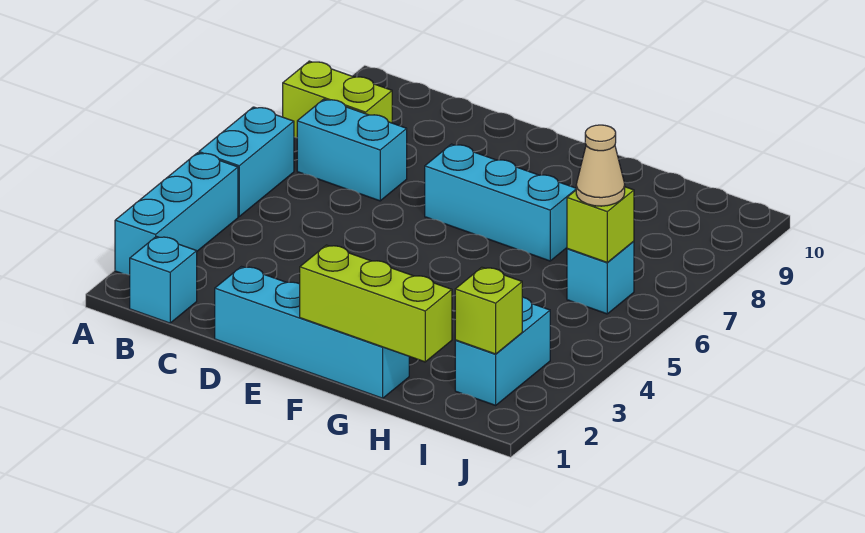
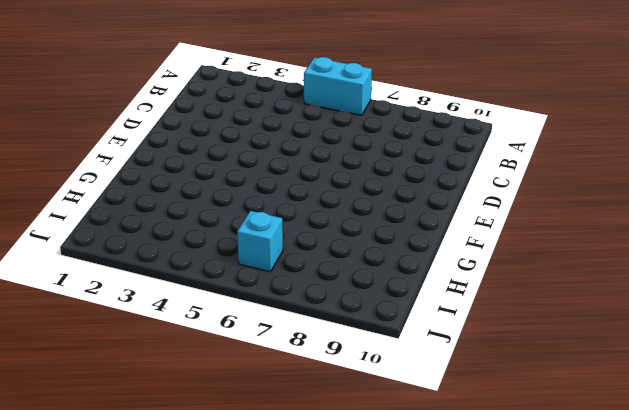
none -> cyan brick A2:A4 level 1
none -> lime brick A8:B8 level 1
none -> cyan brick B1 level 1

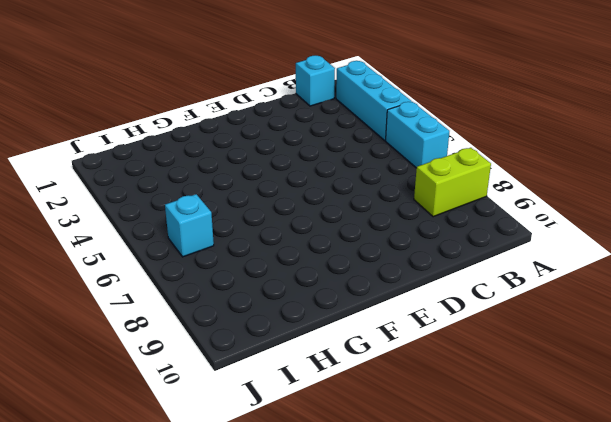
none -> cyan brick B7:C7 level 1
none -> cyan brick D1:G1 level 1
none -> cyan brick E7:G7 level 1

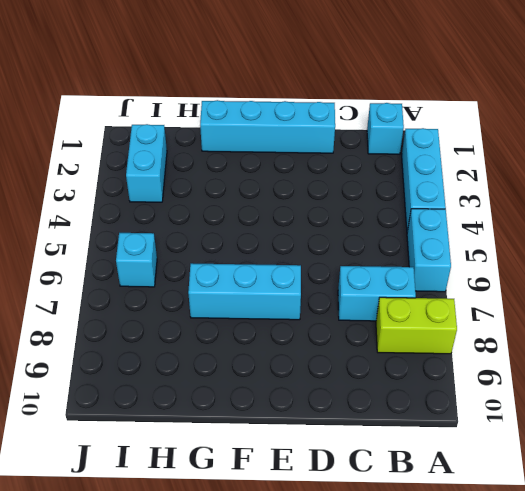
none -> lime brick F1:H1 level 2
none -> lime brick I2 level 2
none -> lime brick I6 level 2

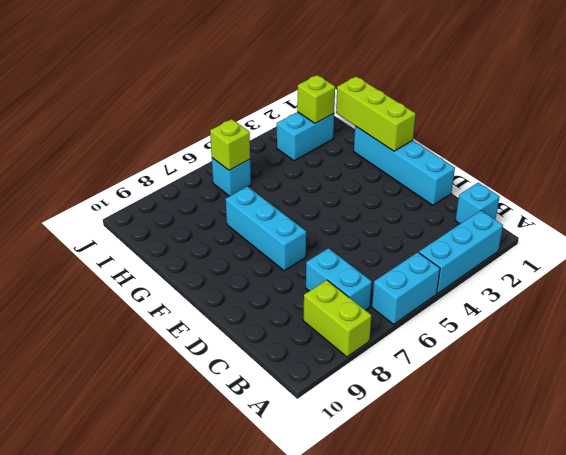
none -> tan cone I6 level 3

